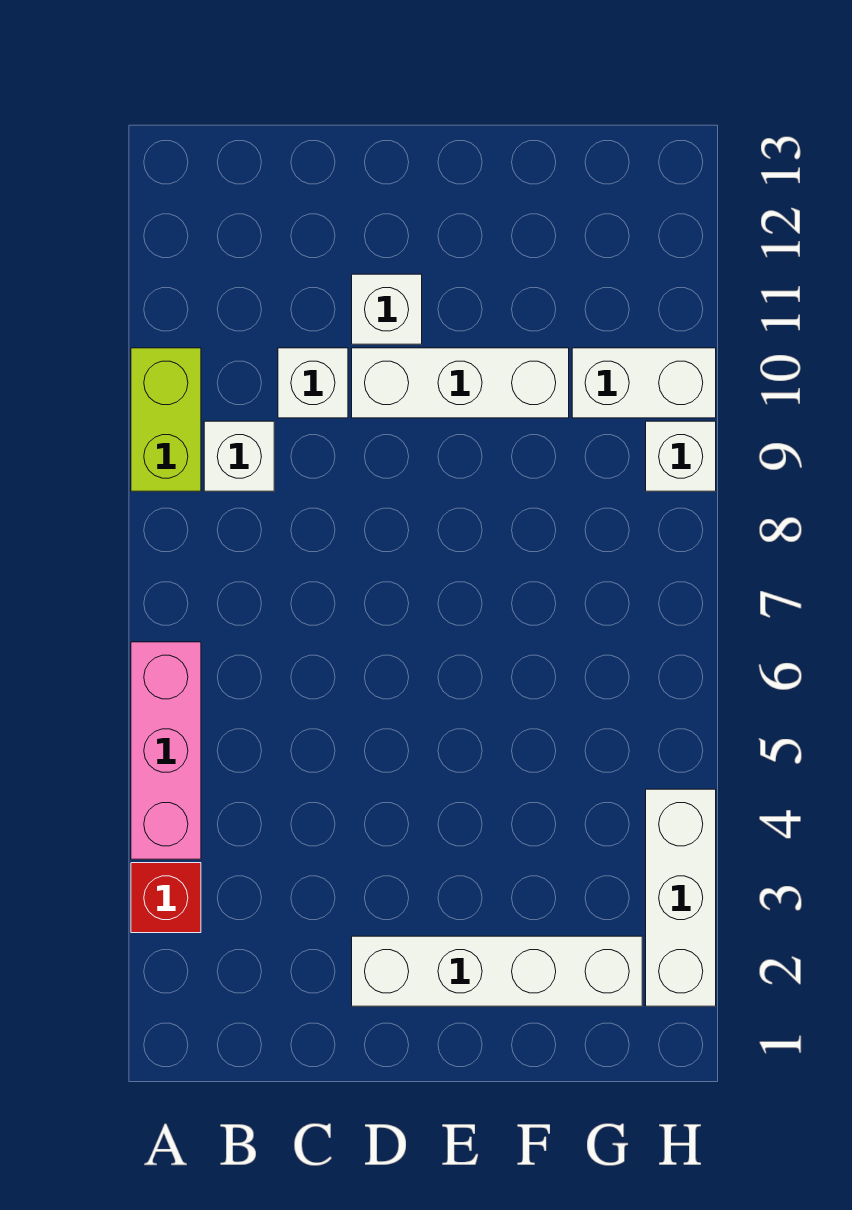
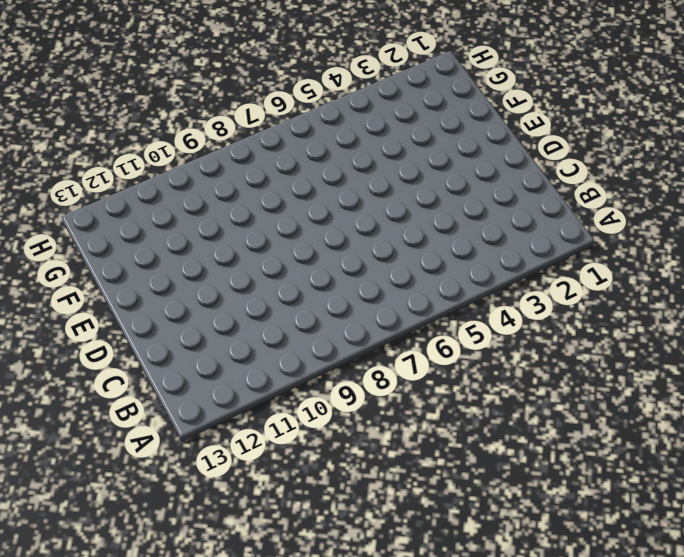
none -> red brick A3 level 1
none -> pink brick A4:A6 level 1

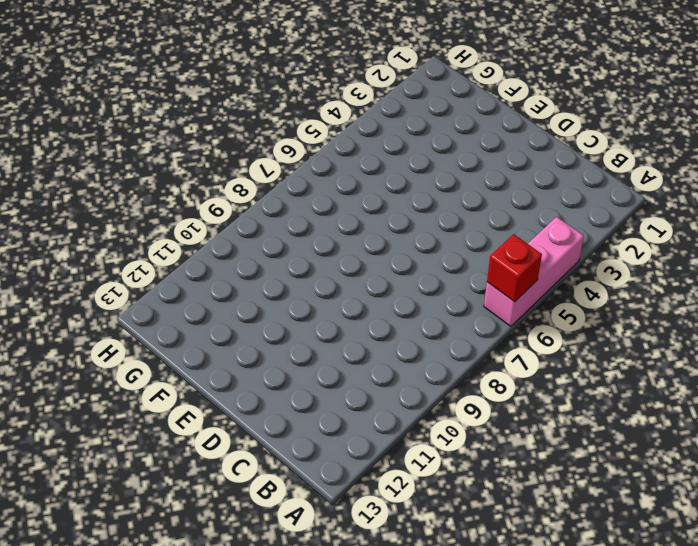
red brick A6 level 2 -> red brick A3 level 1
none -> lime brick A9:A10 level 1
none -> white brick B9 level 1

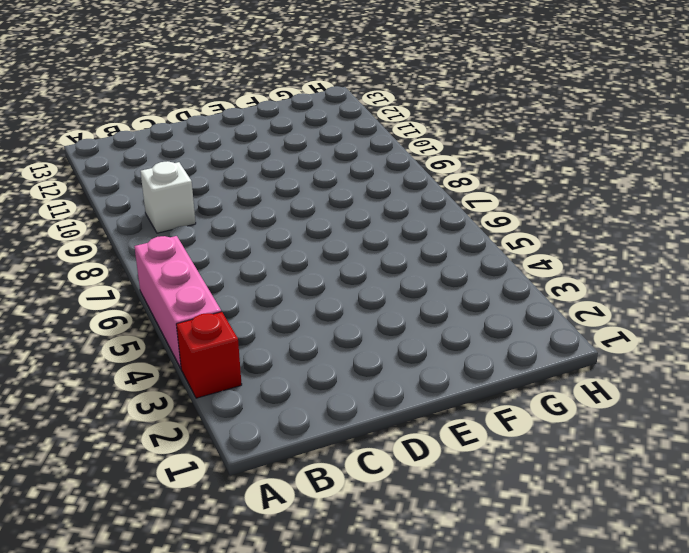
none -> lime brick A9:A10 level 1
none -> white brick C10 level 1

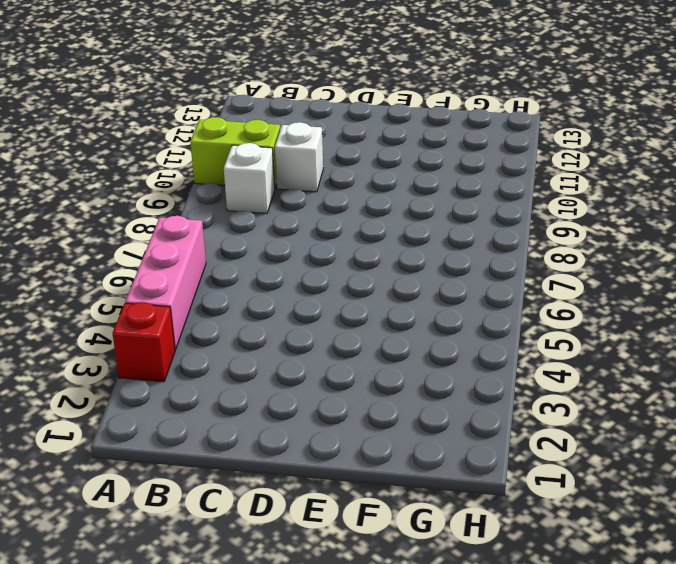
lime brick A10:B10 level 1 -> lime brick A9:A10 level 1
none -> white brick D2:G2 level 1
none -> white brick D10:F10 level 1

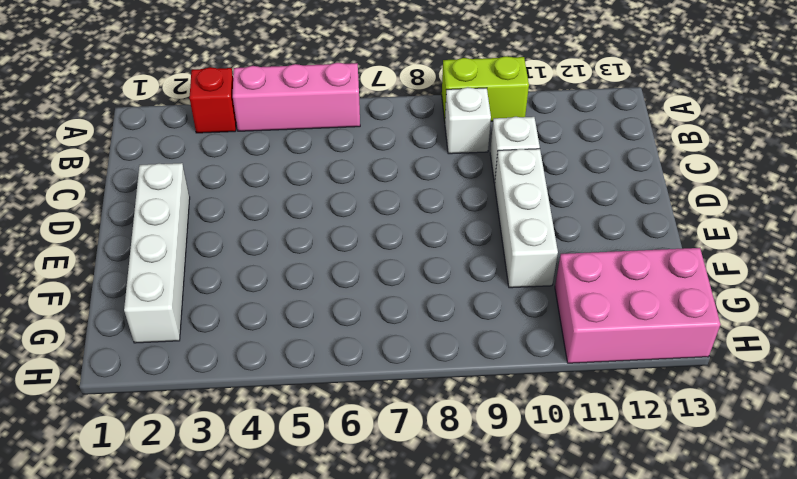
pink brick G11:H13 level 1 -> none
none -> white brick D11 level 1
none -> white brick G10:H10 level 1

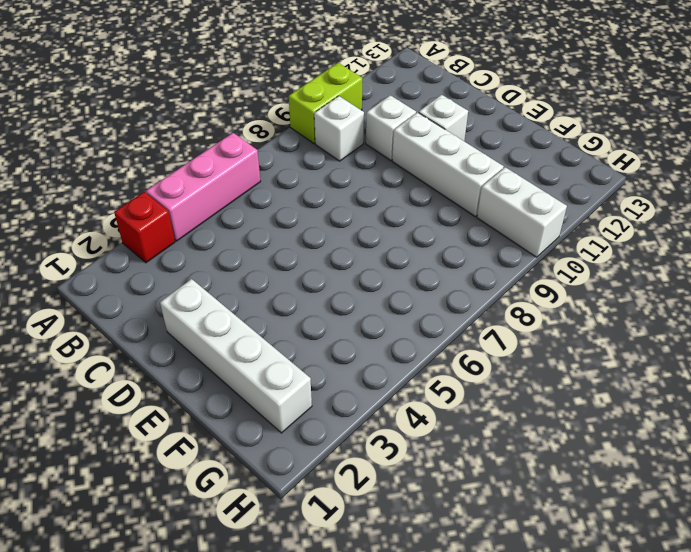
none -> white brick H2:H4 level 1
none -> white brick H9 level 1

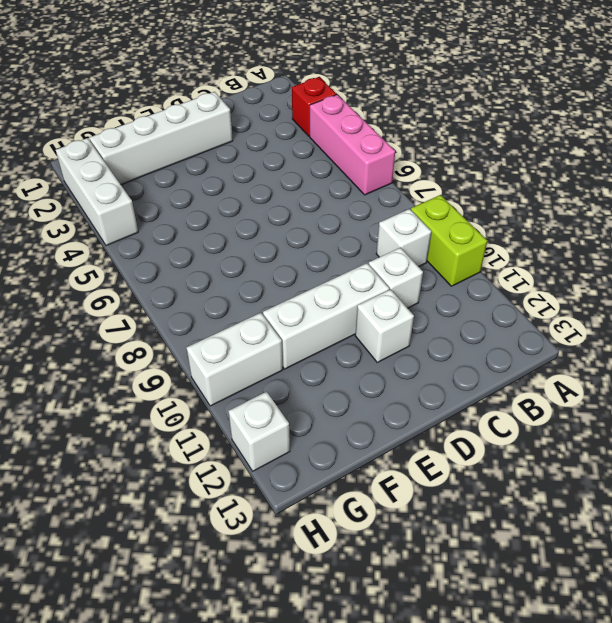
white brick H12 level 1 -> white brick H9 level 1

